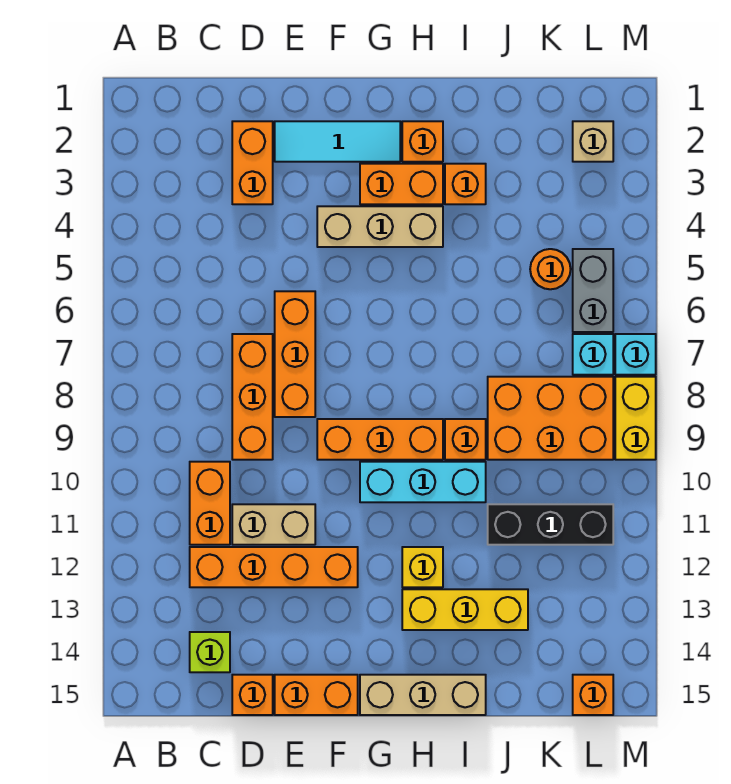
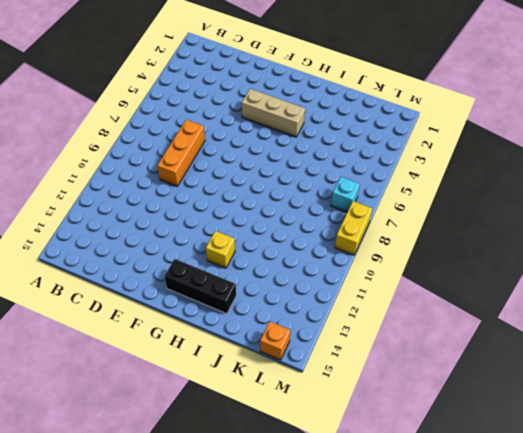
black brick G14:I14 level 1 -> black brick J11:L11 level 1
none -> orange brick C10:C11 level 1
none -> orange brick C12:F12 level 1
none -> lime brick C14 level 1

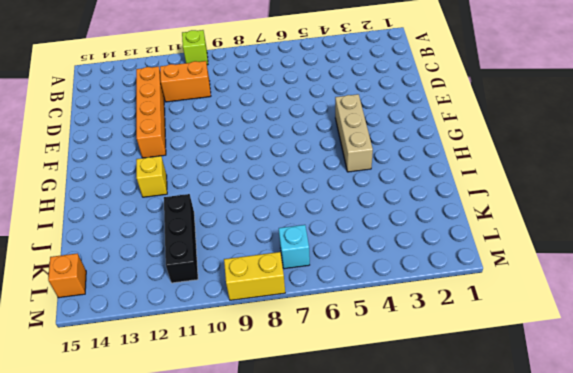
lime brick A10 level 1 -> lime brick C14 level 1
none -> orange brick D2:D3 level 1
none -> orange brick D7:D9 level 1
none -> tan brick D11:E11 level 1

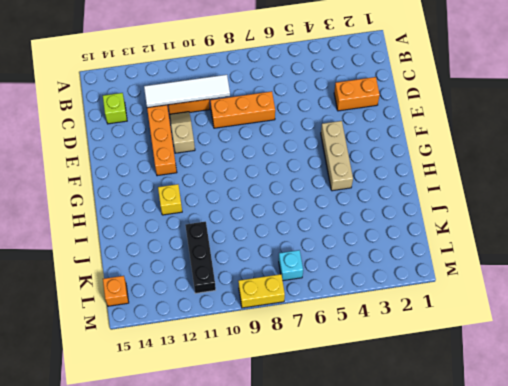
white tile C9:C12 level 2 -> none
tan slope D11:E11 level 1 top E -> tan brick D11:E11 level 1
none -> orange brick D15 level 1
none -> cyan tile E2:G2 level 1
none -> orange brick E6:E8 level 1

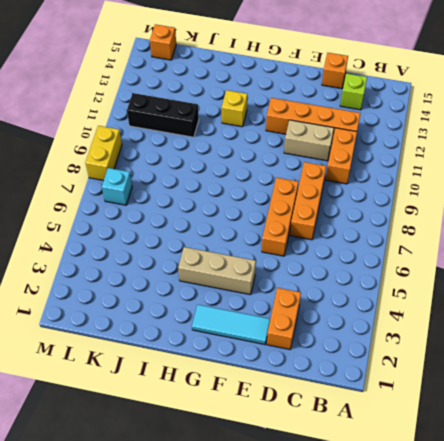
none -> orange brick E15:F15 level 1
none -> orange brick F9:H9 level 1
none -> orange brick G3:H3 level 1

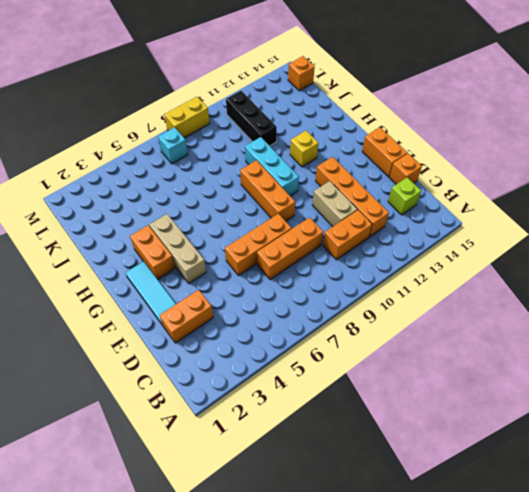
none -> tan brick G15:I15 level 1
none -> orange brick H2 level 1
none -> yellow brick H13:J13 level 1

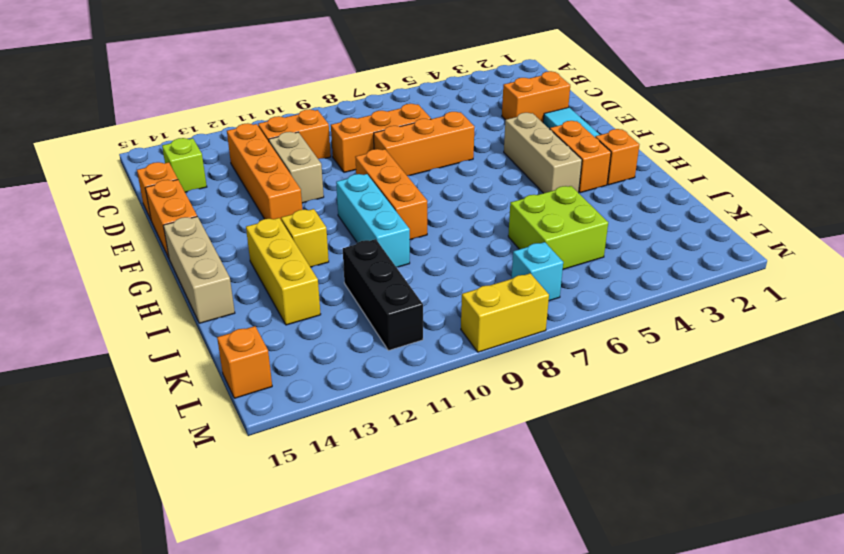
lime brick J5:K6 level 1 -> orange round brick K5 level 1
none -> orange brick I3 level 1
none -> orange brick I9 level 1
none -> orange brick J8:L9 level 1

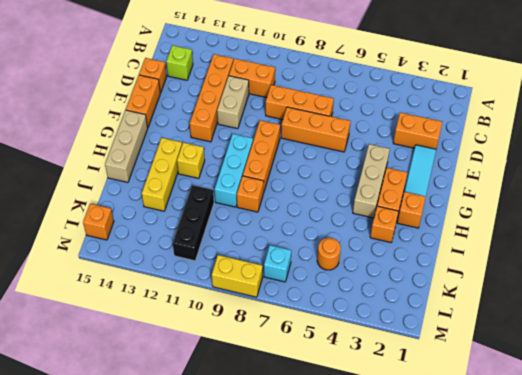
none -> orange brick J8:L9 level 1
none -> tan brick L2 level 1
none -> grey brick L5:L6 level 1

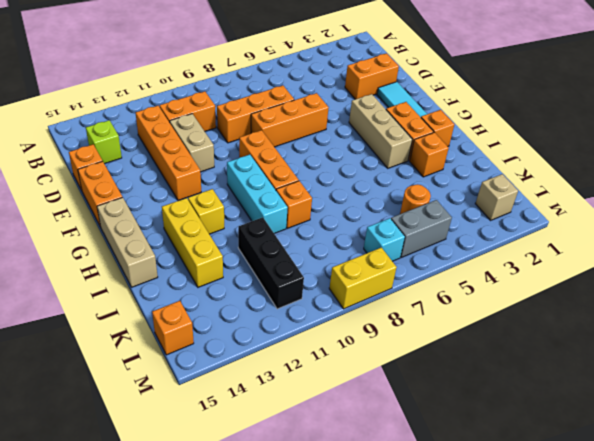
none -> orange brick J8:L9 level 1
none -> cyan brick M7 level 1

